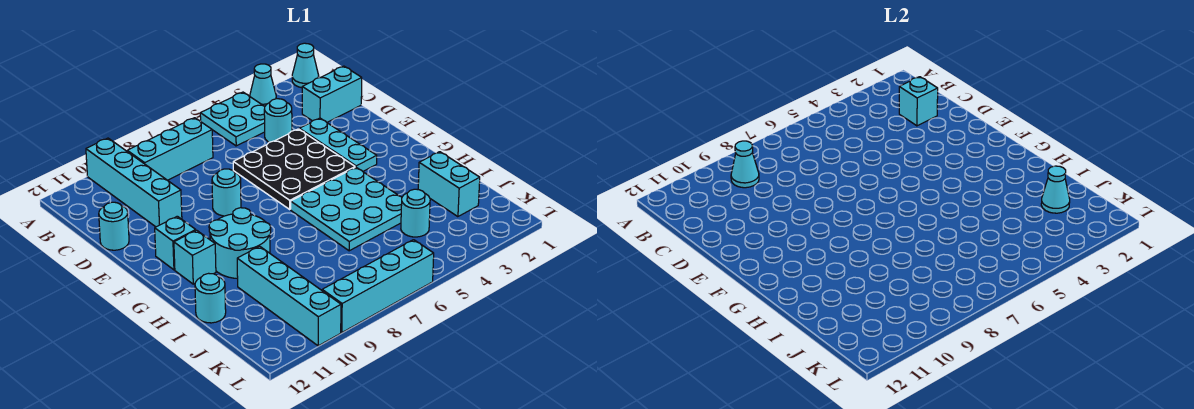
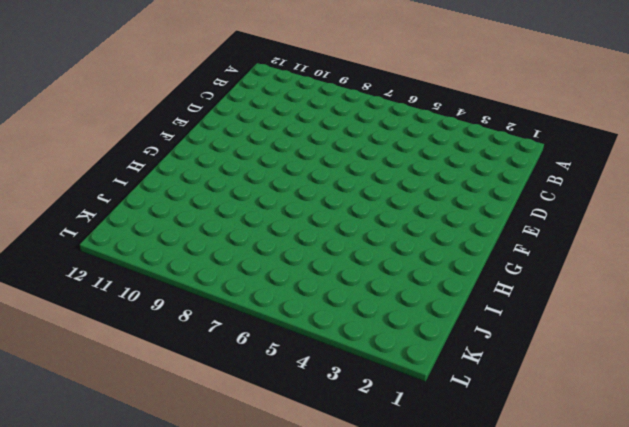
none -> cyan cone A1 level 1
none -> cyan cone A3 level 1
none -> cyan plate A4:B5 level 1

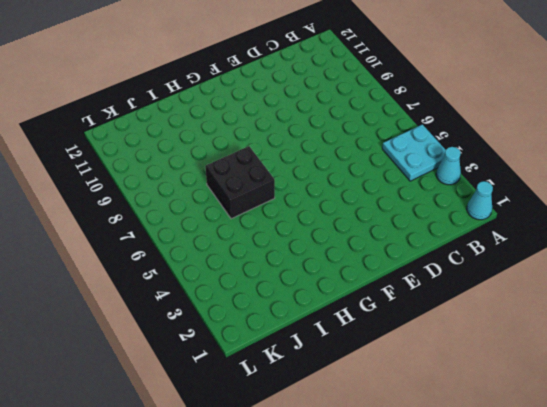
black brick H6:I7 level 1 -> cyan plate G4:I6 level 1
none -> cyan brick A10:D10 level 1
none -> cyan brick B7:B9 level 1
none -> cyan brick C1:C2 level 1

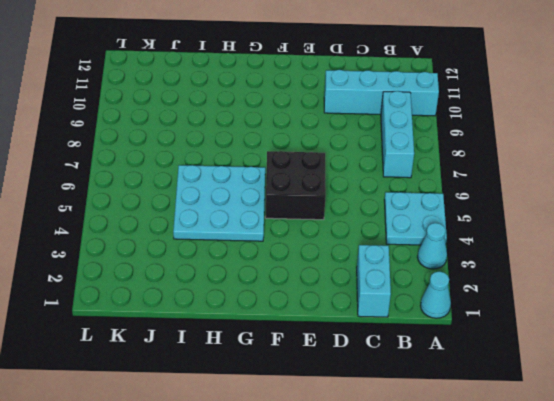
black brick E5:F6 level 1 -> black plate D4:F6 level 1
none -> cyan round brick C4 level 1
none -> cyan plate D3:F3 level 1
none -> cyan round brick D12 level 1

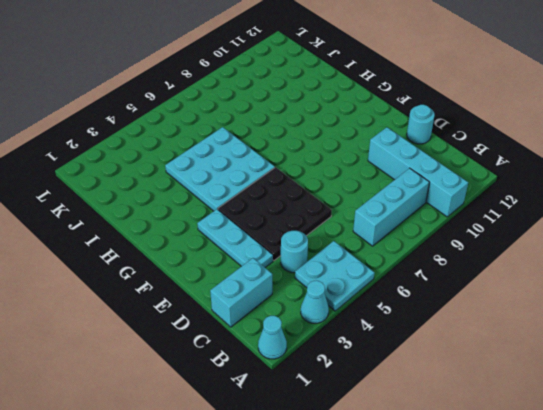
none -> cyan round brick E8 level 1
none -> cyan brick F11 level 1
none -> cyan round brick G9:H10 level 1

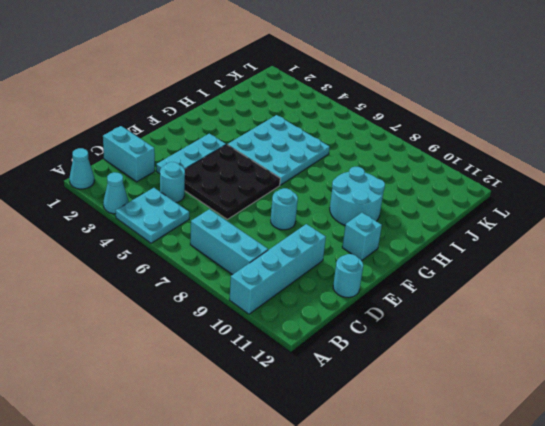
none -> cyan brick G11 level 1
none -> cyan brick I2:J2 level 1
none -> cyan brick I10:L10 level 1

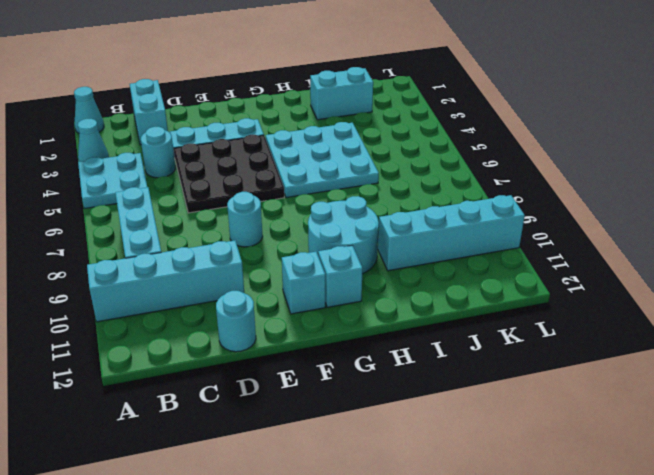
none -> cyan round brick I12 level 1
none -> cyan round brick J4 level 1
none -> cyan brick L6:L9 level 1

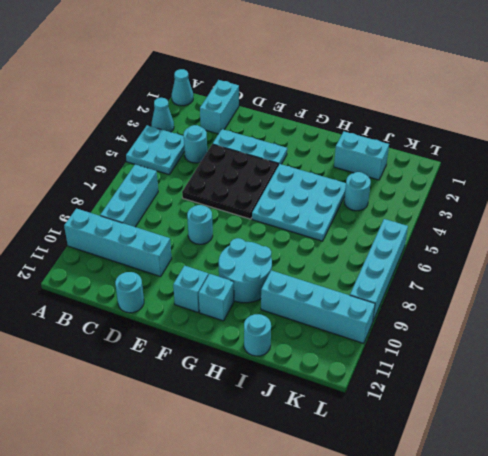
none -> cyan cone B9 level 2
none -> cyan brick C2 level 2
none -> cyan cone J2 level 2

